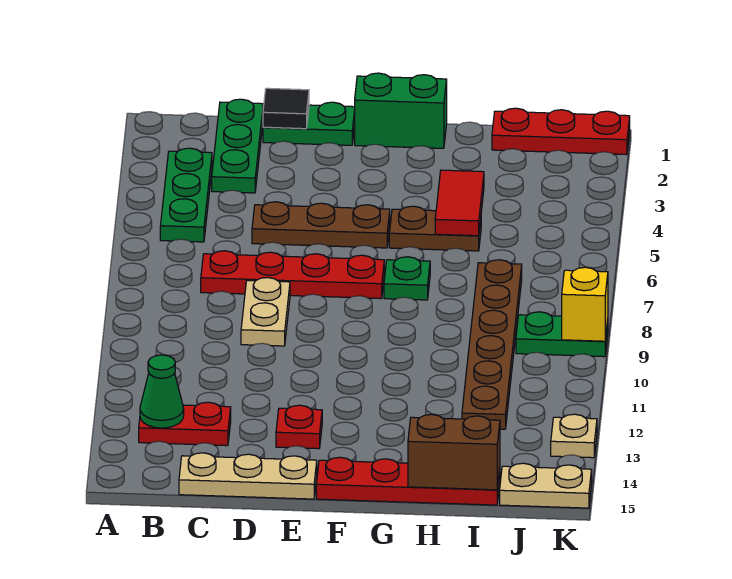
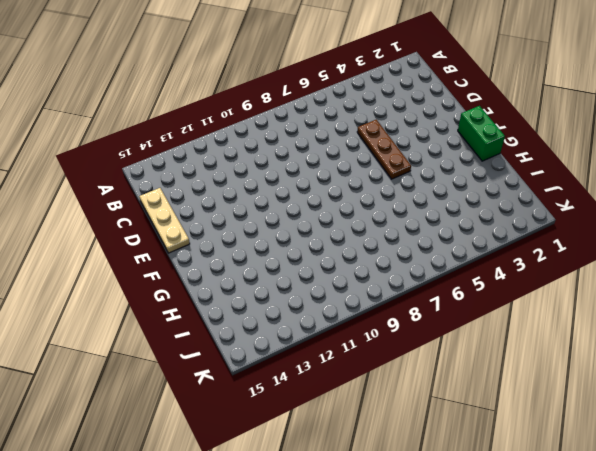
none -> green plate B3:B5 level 1
none -> red plate B13:C13 level 1
none -> green plate C1:C3 level 1

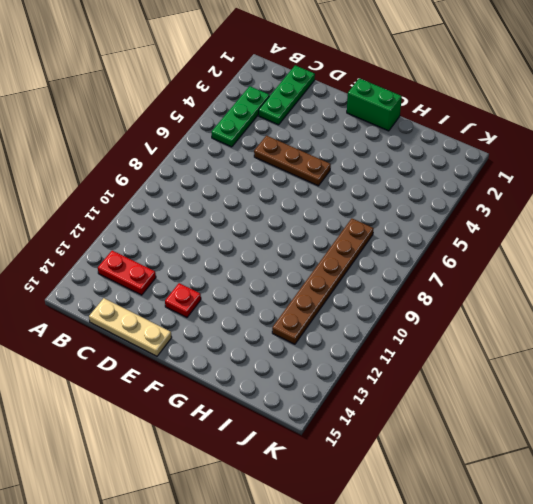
none -> red plate C7:F7 level 1
none -> green plate D1:E1 level 1
none -> tan plate D8:D9 level 1

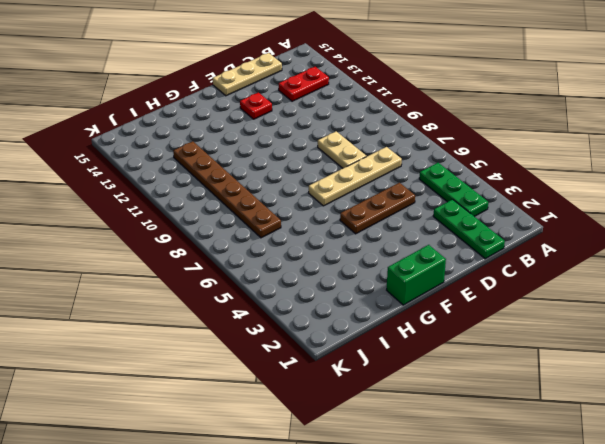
tan plate C7:F7 level 1 -> red plate C7:F7 level 1
none -> green plate D1:E1 level 1
none -> red plate F15:I15 level 1
none -> brown plate G5:H5 level 1

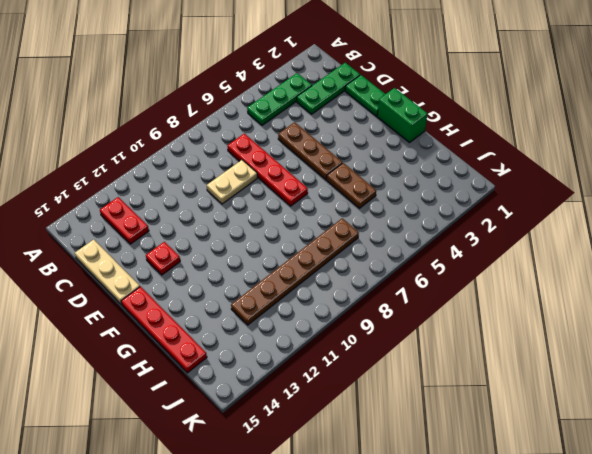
none -> green plate G7 level 1
none -> red plate I1:K1 level 1
none -> green plate J9:K9 level 1

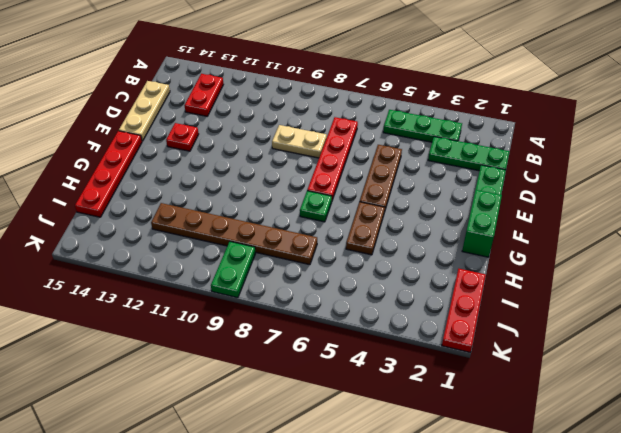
none -> tan plate J15:K15 level 1
none -> tan plate K13 level 1
none -> green cone B13 level 2

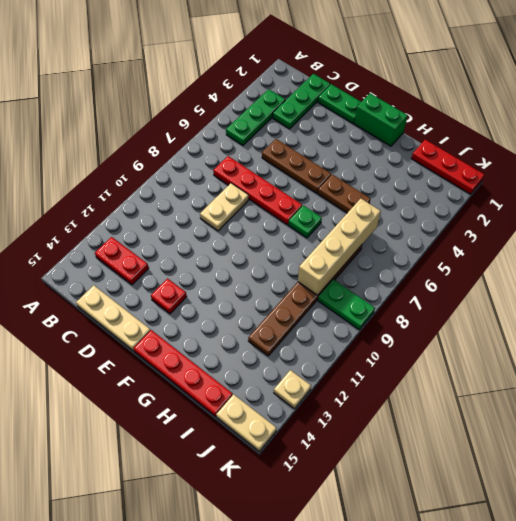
tan brick I6:I9 level 2 -> none
none -> green cone B13 level 2
none -> black tile D1 level 2
none -> red tile H4:H5 level 2

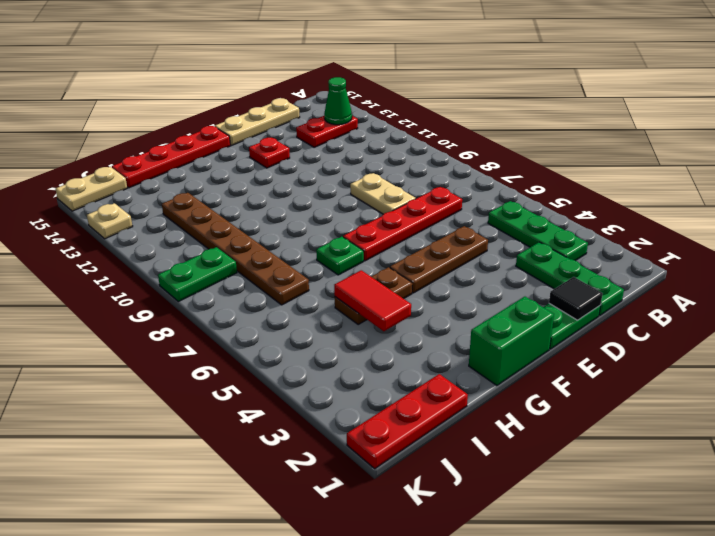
none -> brown brick H15:I15 level 2
none -> yellow brick K9 level 2

